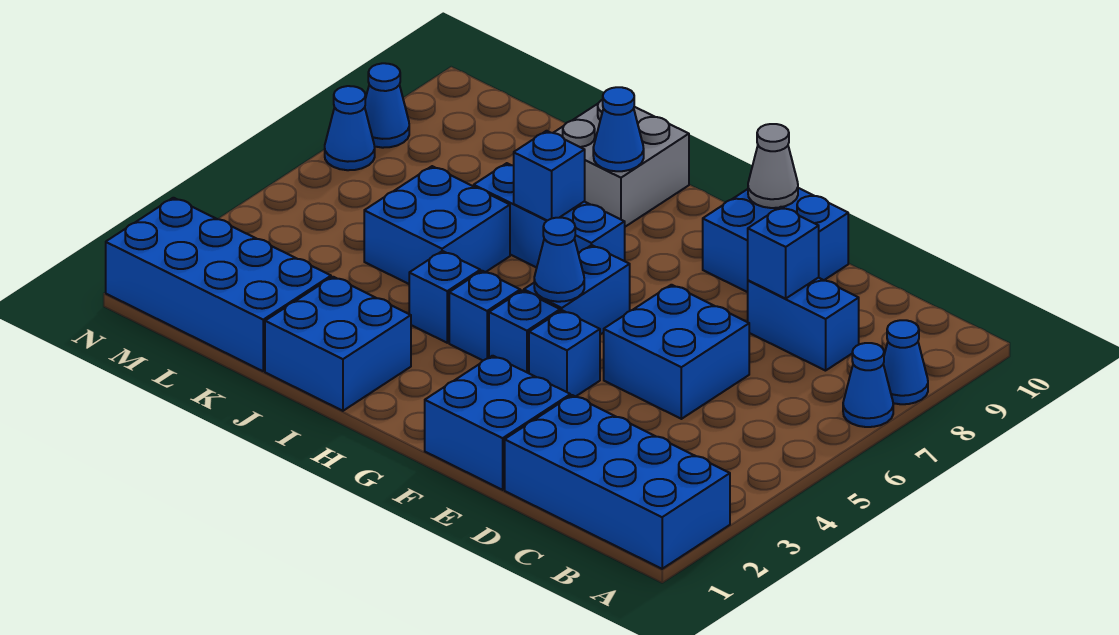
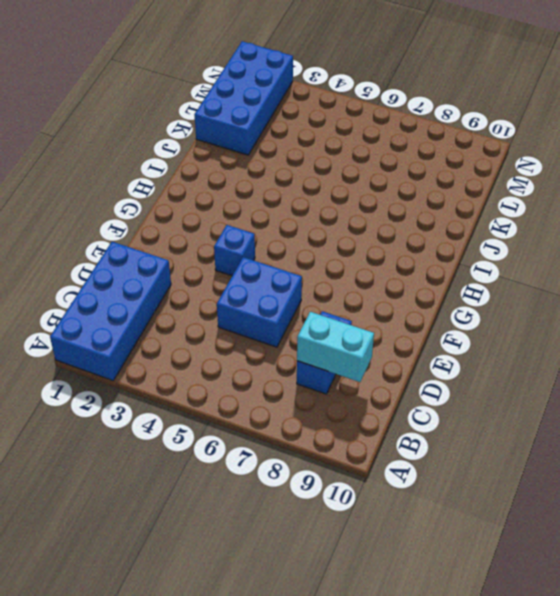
cyan brick C8:C9 level 2 -> none
none -> blue cone A7 level 1
none -> blue cone A8 level 1
none -> blue brick E1:F2 level 1

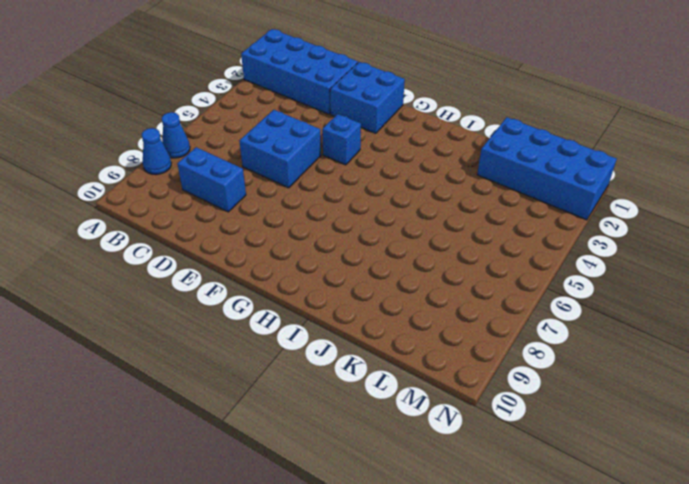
none -> blue brick E9:F10 level 1
none -> blue brick G4 level 1
none -> blue brick G5:G6 level 1

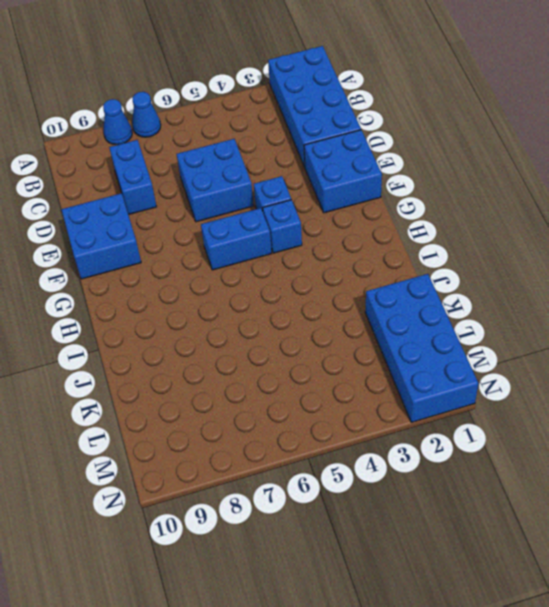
none -> blue brick H4 level 1
none -> blue brick H7:J7 level 1
none -> blue brick I1:J2 level 1

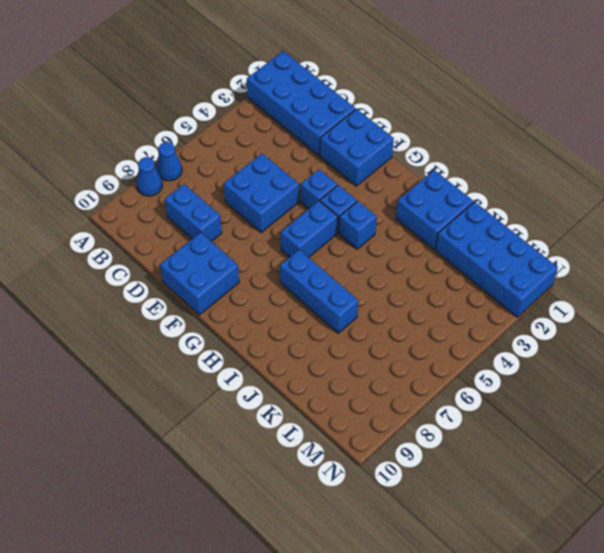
none -> blue brick I4 level 1
none -> grey brick I9:J10 level 1
none -> blue brick J5:K6 level 1

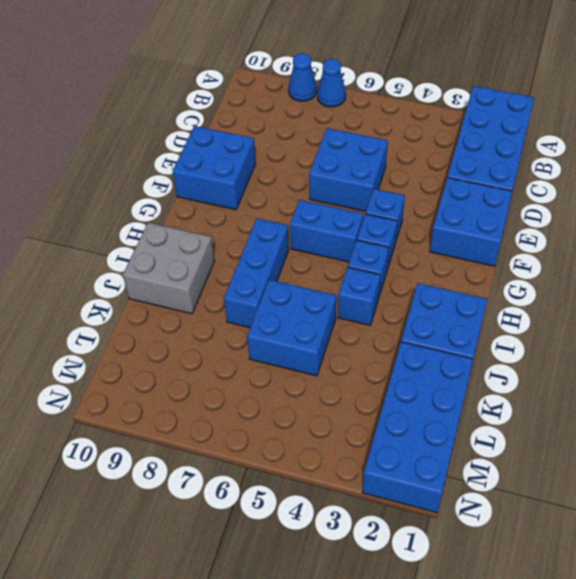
none -> blue brick C8:D8 level 1
none -> blue cone N7 level 1
none -> blue cone N8 level 1

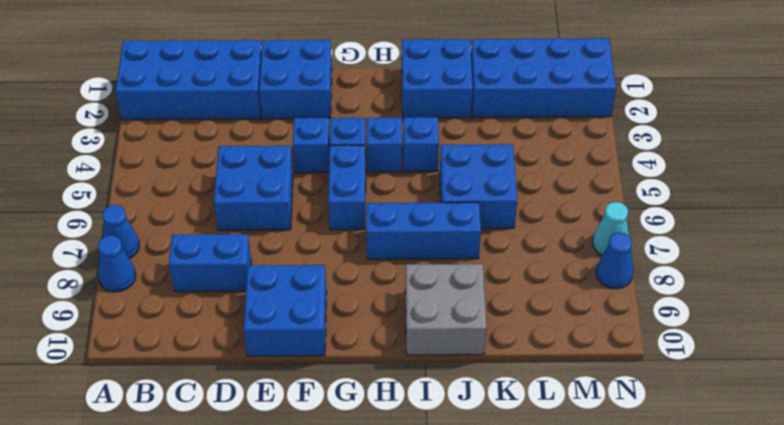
cyan cone N7 level 1 -> blue cone N7 level 1
none -> blue brick D8 level 2
none -> grey cone F10 level 2
none -> blue cone G5 level 2

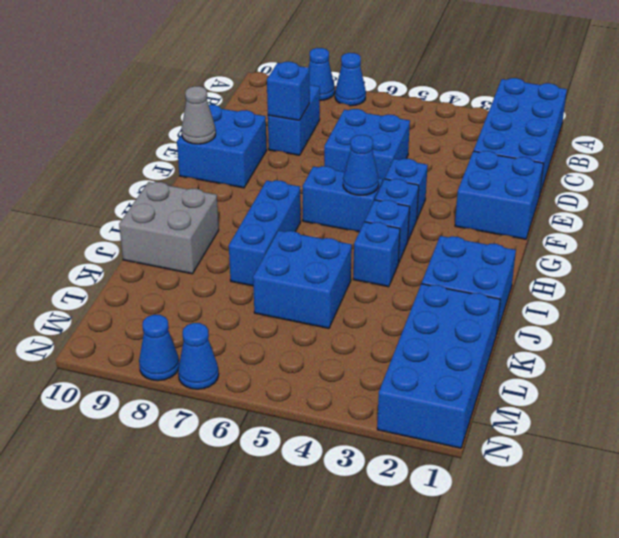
none -> blue brick I7 level 2
none -> blue cone I9 level 2

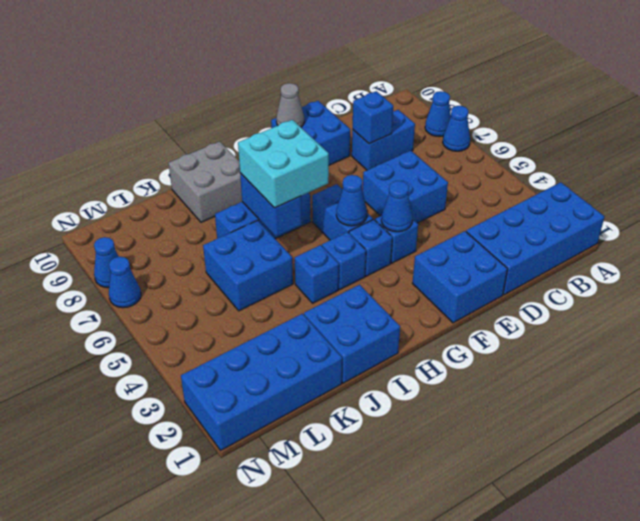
blue cone F4 level 2 -> blue cone I9 level 2
cyan brick H6:I7 level 3 -> none
blue brick I6:I7 level 2 -> blue brick I7 level 2

